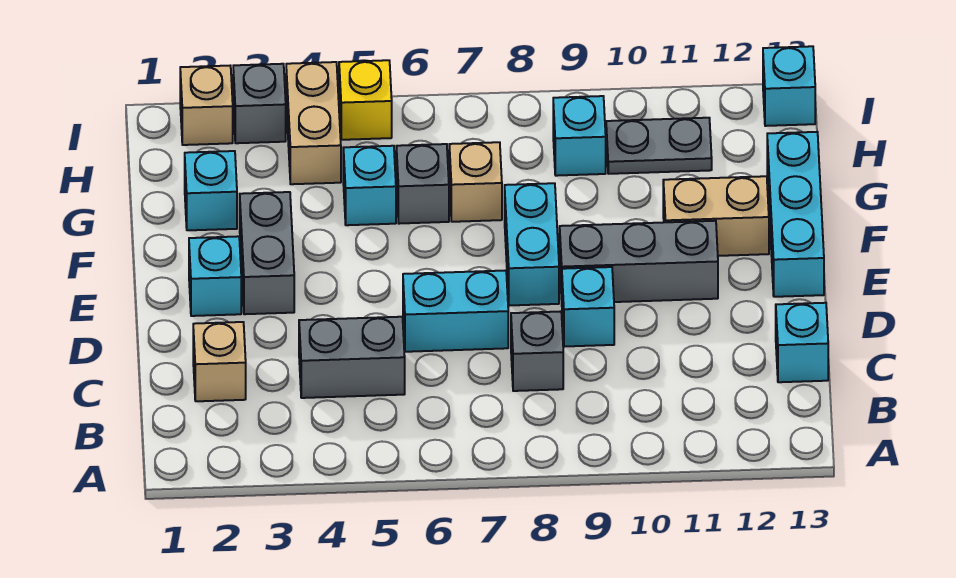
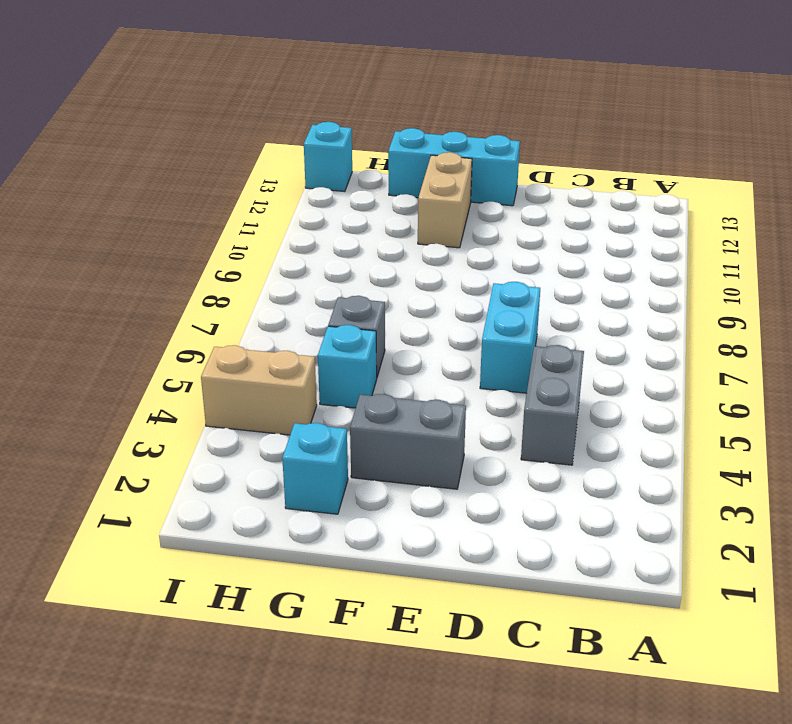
none -> tan brick C2 level 1
none -> grey brick C8 level 1
none -> cyan brick C13 level 1

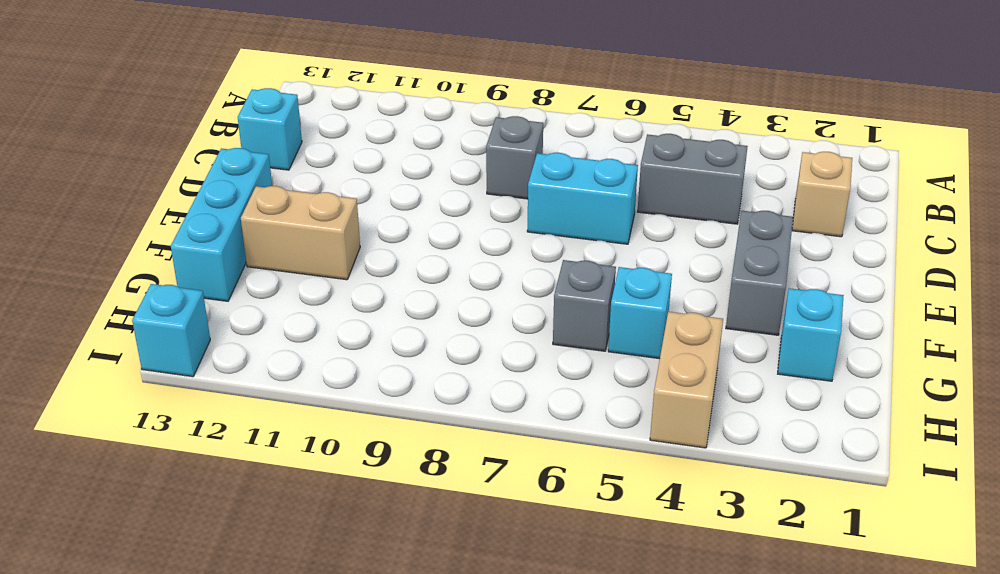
none -> cyan brick D9 level 1
none -> cyan brick E2 level 1
none -> cyan brick E8:F8 level 1

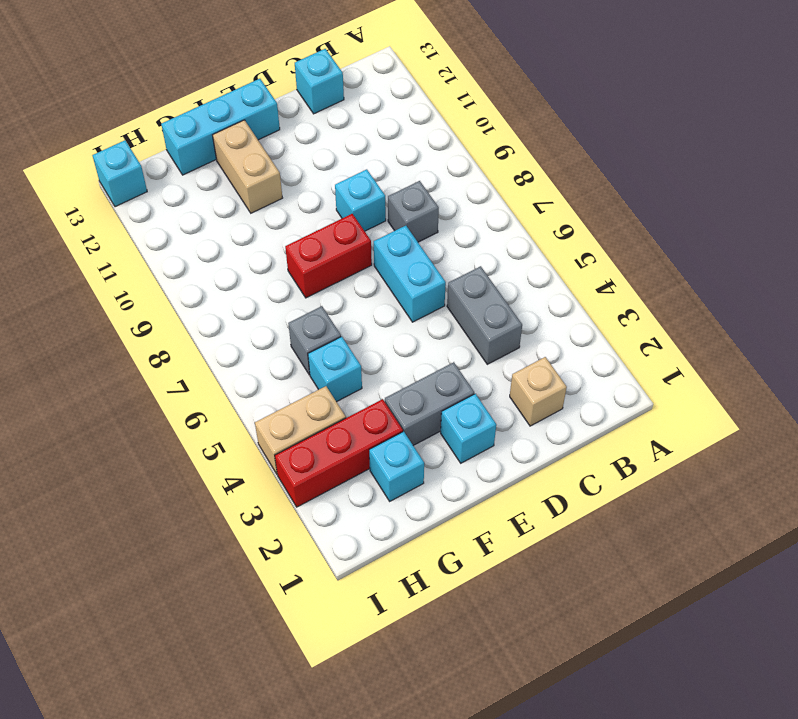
red brick E8:F8 level 1 -> cyan brick E8:F8 level 1
red brick G3:I3 level 1 -> grey brick I3 level 1
none -> grey brick E9:E11 level 1
none -> tan brick G7 level 1
none -> cyan brick H9 level 1

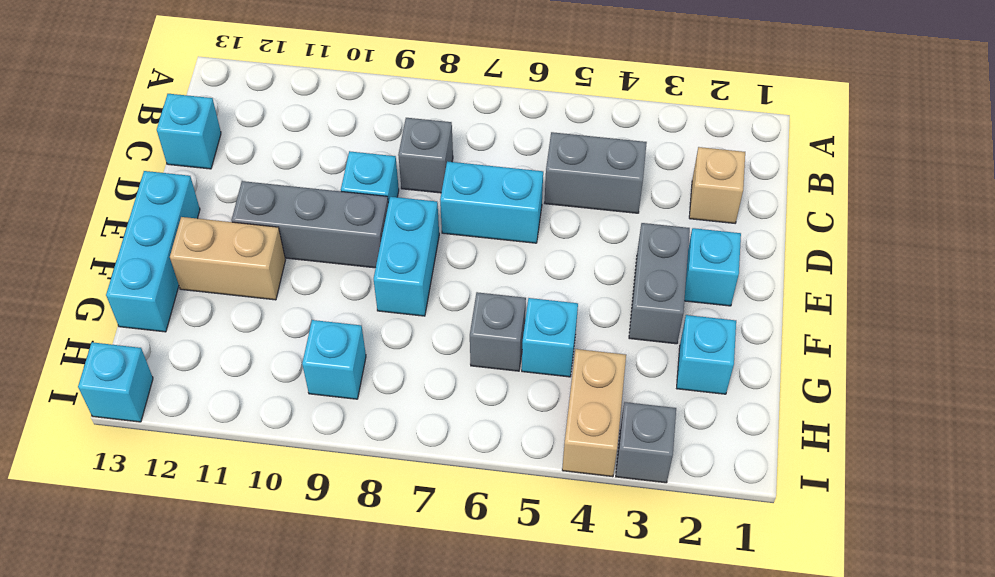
none -> tan brick G7 level 1
none -> grey plate H10:H11 level 1
none -> tan brick I2 level 1

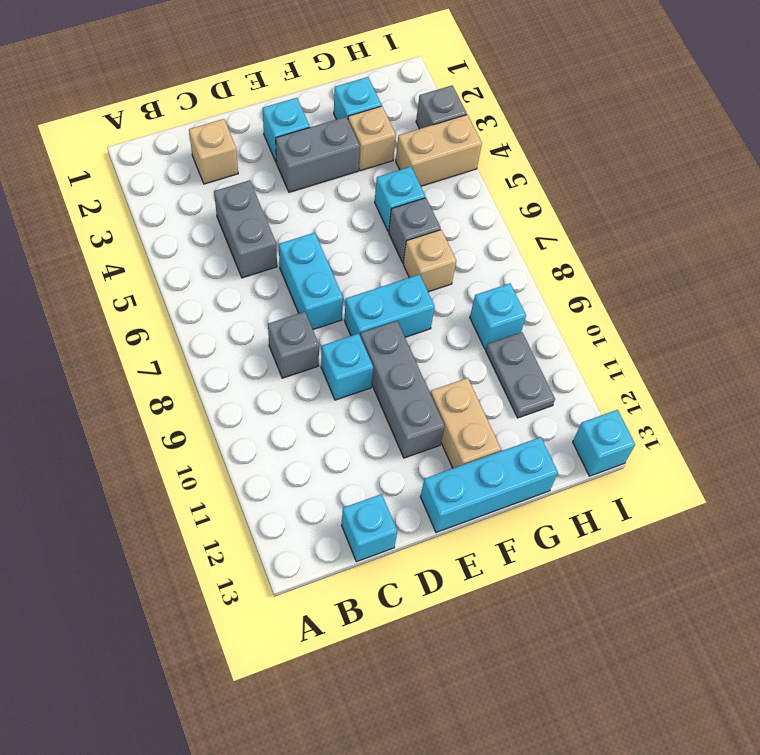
tan brick G3 level 1 -> tan brick I2 level 1
none -> yellow brick I5 level 1

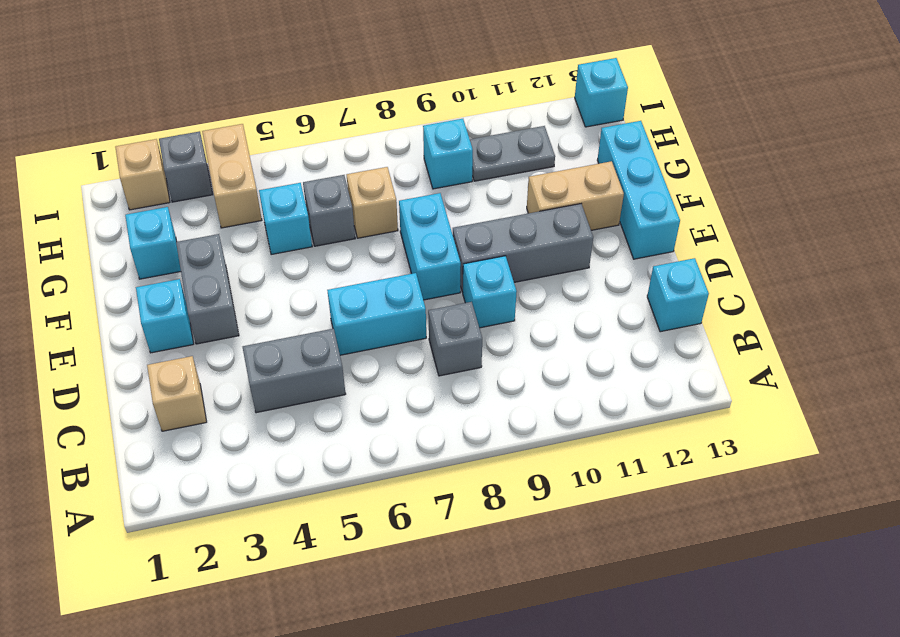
none -> yellow brick I5 level 1

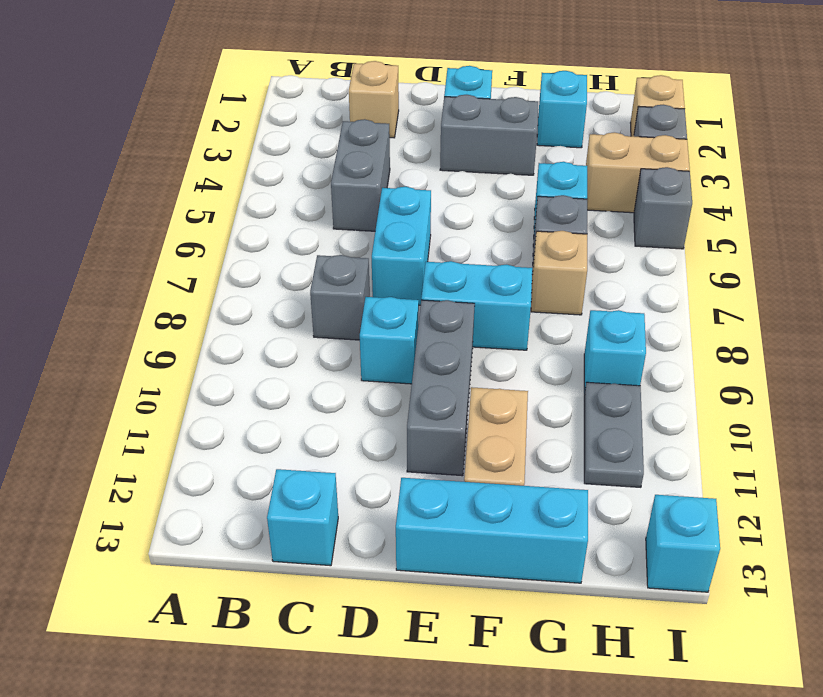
grey brick I5 level 1 -> yellow brick I5 level 1

